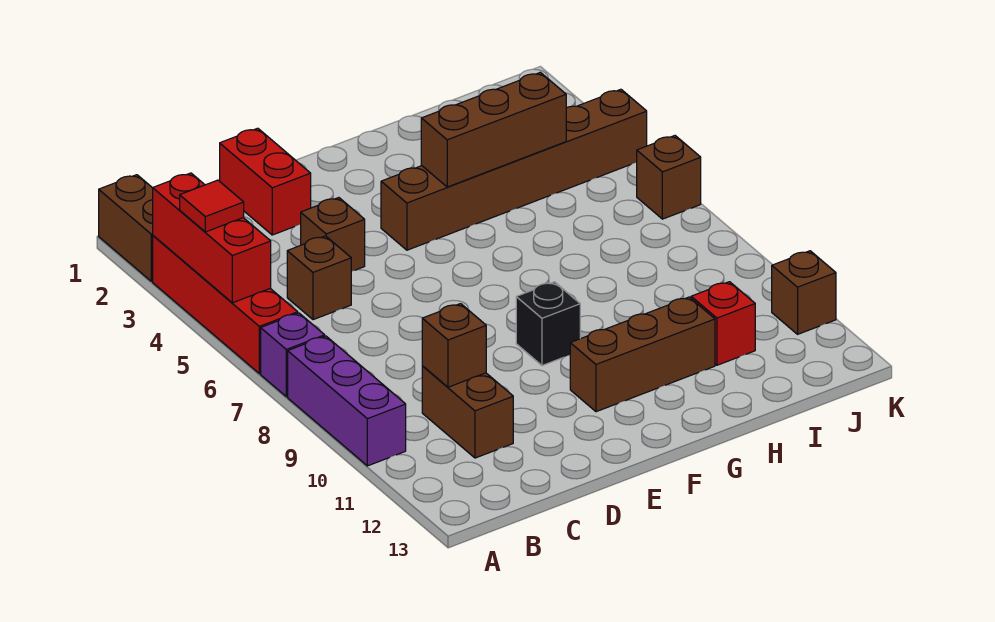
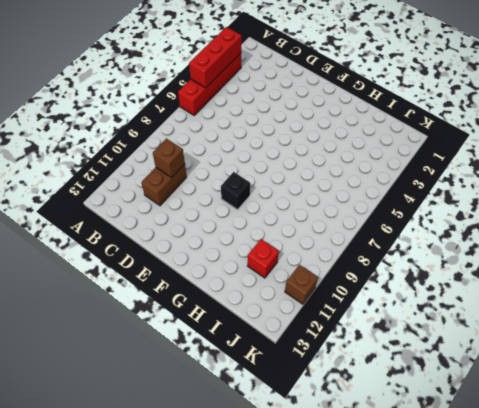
none -> brown brick A1:A2 level 1
none -> purple brick A7 level 1
none -> purple brick A8:A10 level 1

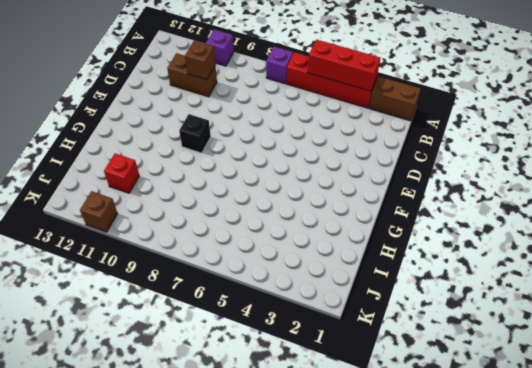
purple brick A10 level 1 -> purple brick A8:A10 level 1
none -> brown brick C5 level 1
none -> red brick D1:D2 level 1
none -> brown brick D4 level 1

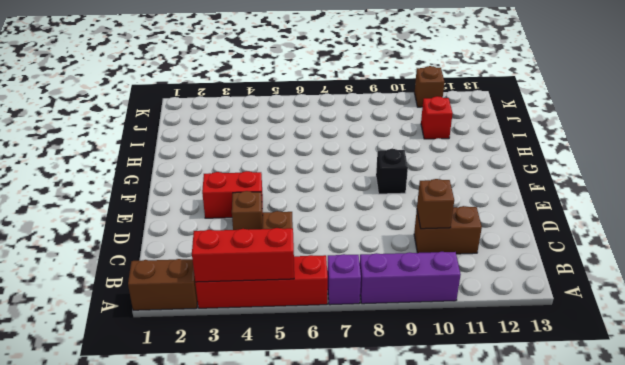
red brick E3:E4 level 1 -> red brick D1:D2 level 1
none -> brown brick F4:K4 level 1
none -> brown brick F11:H11 level 1
none -> brown brick K6 level 1

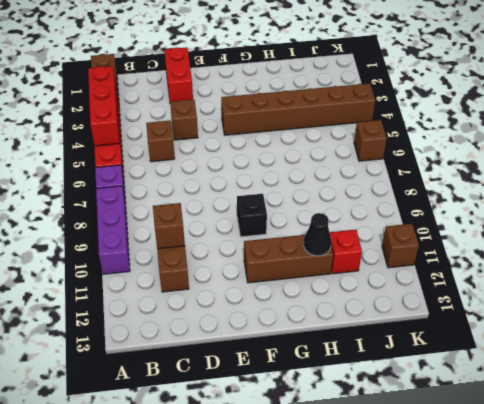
black cone H11 level 2 -> none
none -> brown brick G4:I4 level 2
none -> red tile A4 level 3

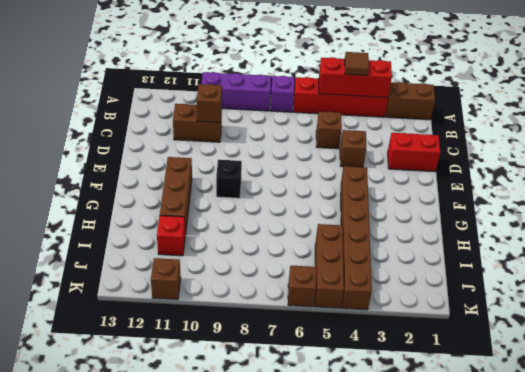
brown tile A4 level 3 -> red tile A4 level 3
brown brick I5:K5 level 1 -> brown brick G4:I4 level 2

